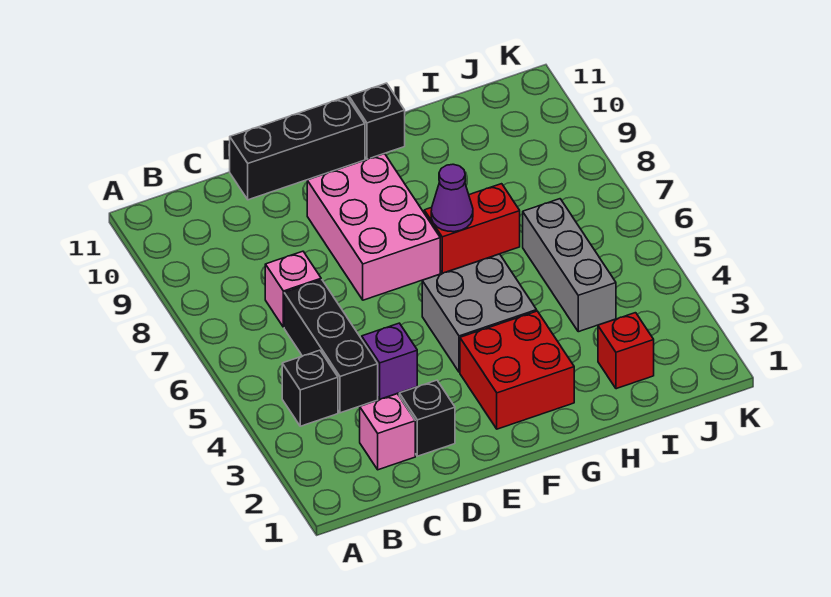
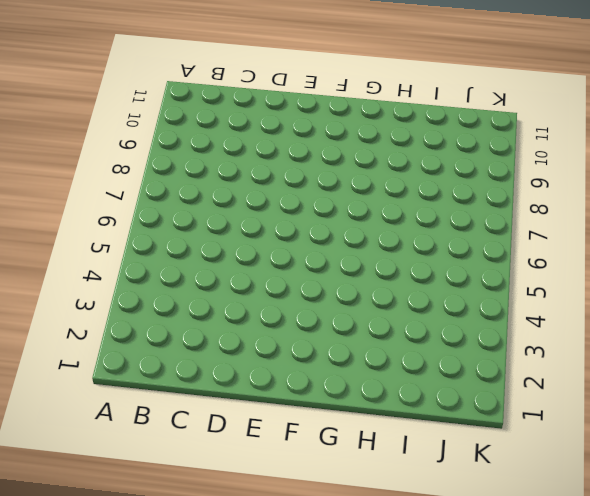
none -> black brick B4 level 1
none -> pink brick C2 level 1
none -> black brick C4:C6 level 1

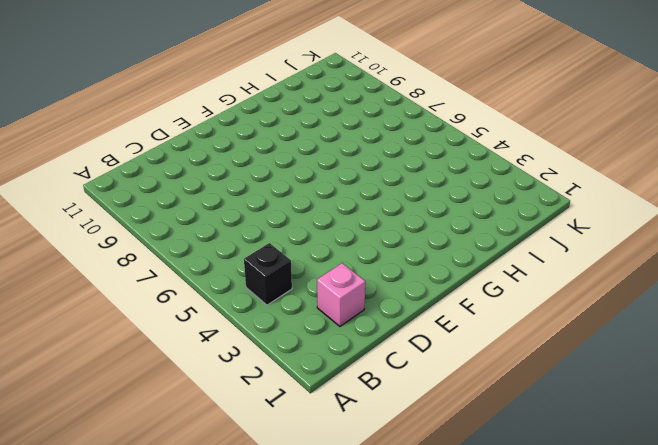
none -> black brick C4:C6 level 1
none -> pink brick C7 level 1
none -> black brick D2 level 1

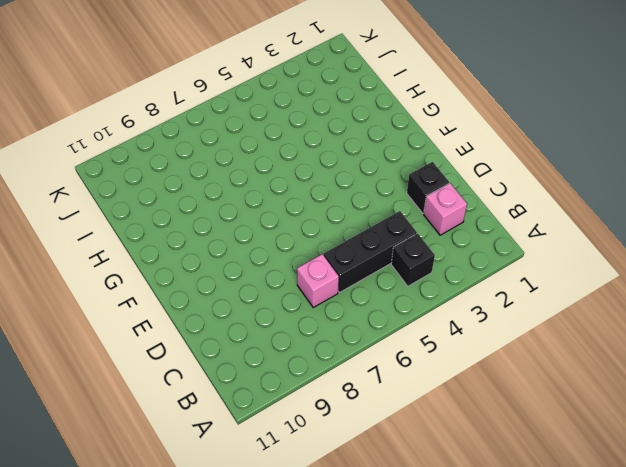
none -> purple brick D4 level 1
none -> black brick D11:F11 level 1
none -> pink brick E7:F9 level 1

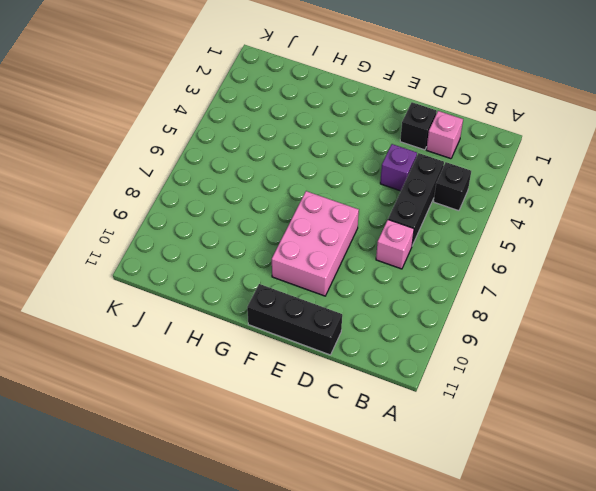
none -> red brick F2:G3 level 1
none -> grey brick F4:G5 level 1
none -> red brick G7:H7 level 1

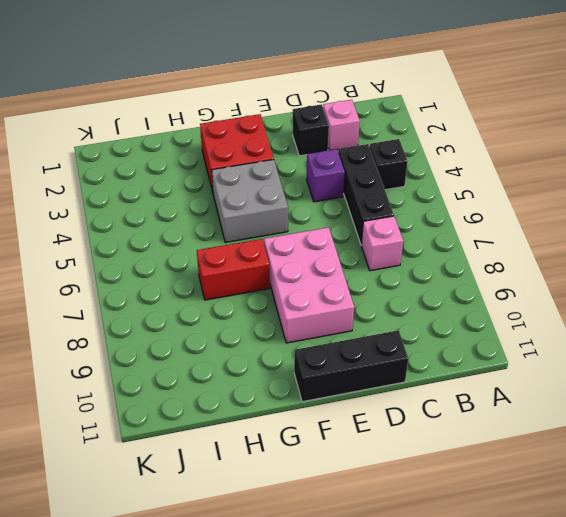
none -> black brick G11 level 1
none -> red brick I2 level 1
none -> grey brick I4:I6 level 1

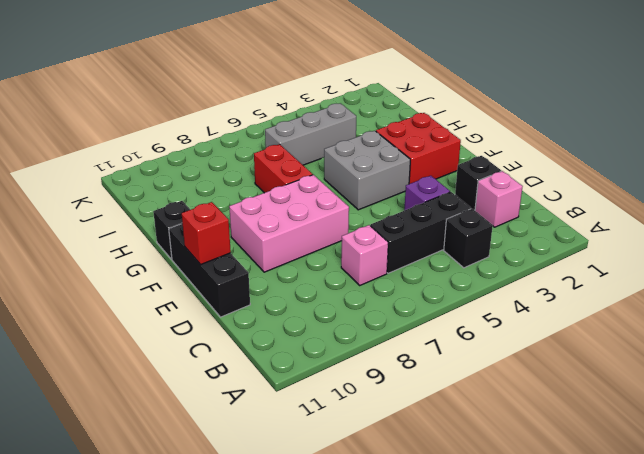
red brick E11 level 2 -> red brick I2 level 1
none -> purple cone G7 level 2

